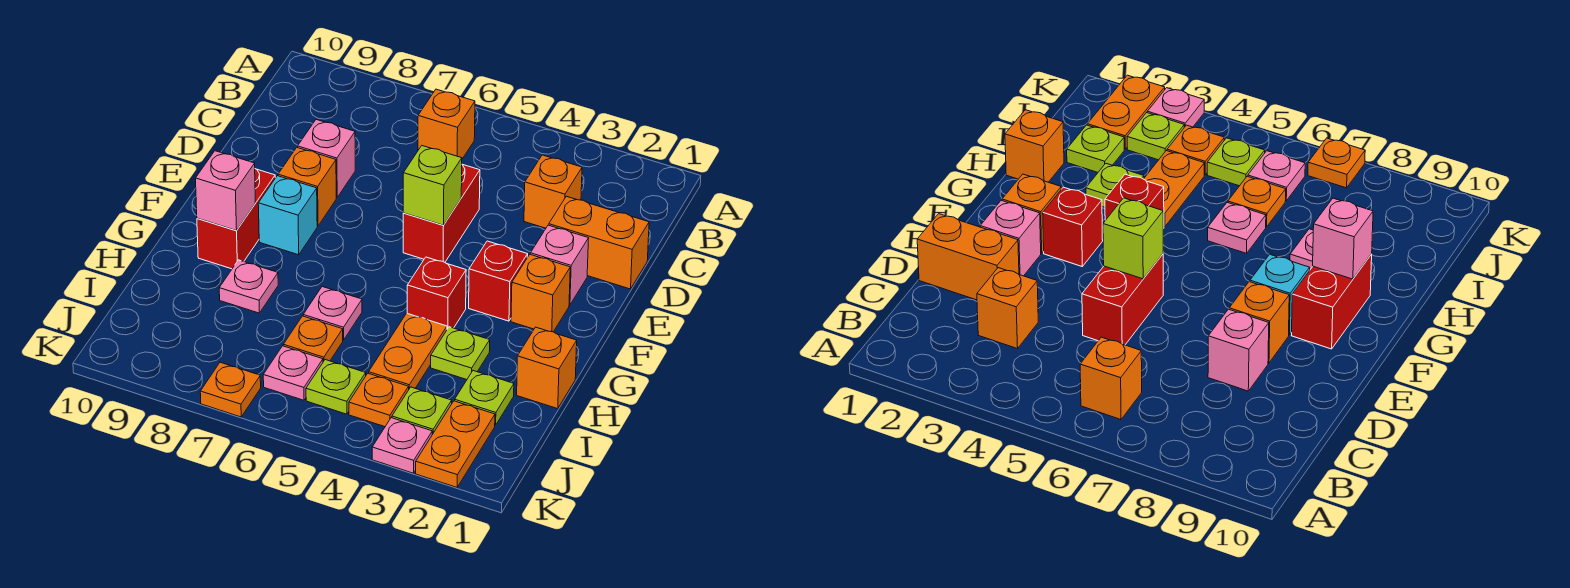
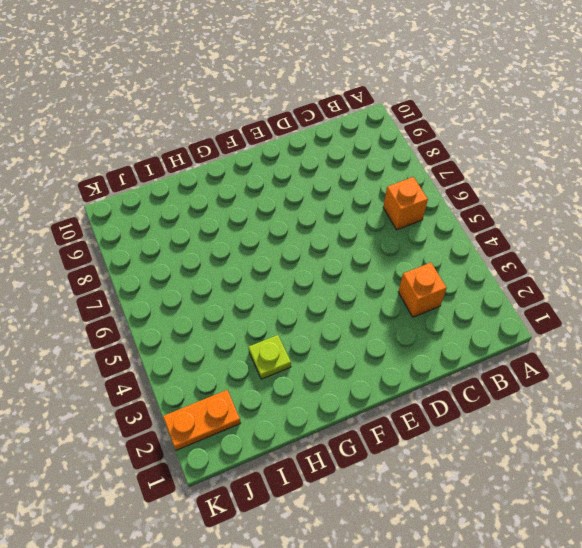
none -> orange brick D1:D2 level 1
none -> red brick D5:E5 level 1
none -> pink brick D8 level 1

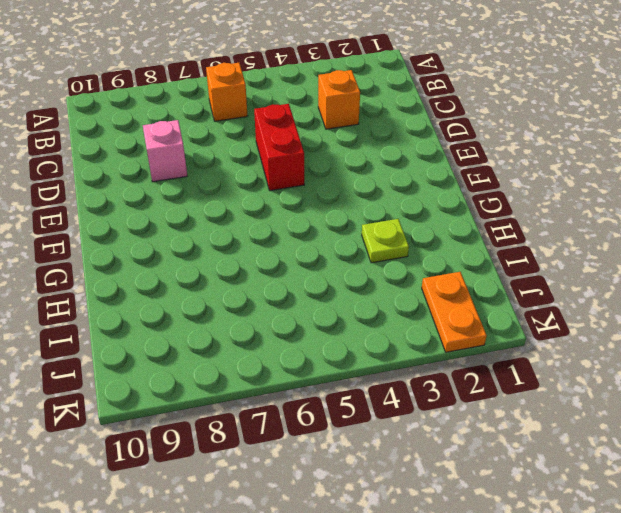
none -> orange brick D1:D2 level 1
none -> pink brick E2 level 1
none -> orange brick E8 level 1

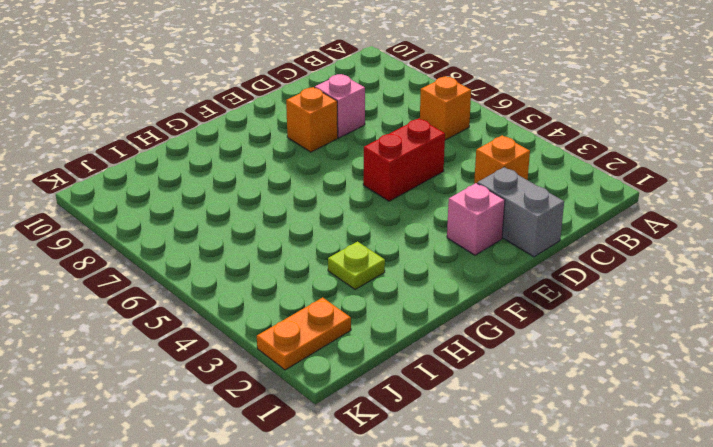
grey brick D1:D2 level 1 -> orange brick D1:D2 level 1
none -> orange brick F2 level 1
none -> red brick F3 level 1
none -> cyan brick F8 level 1

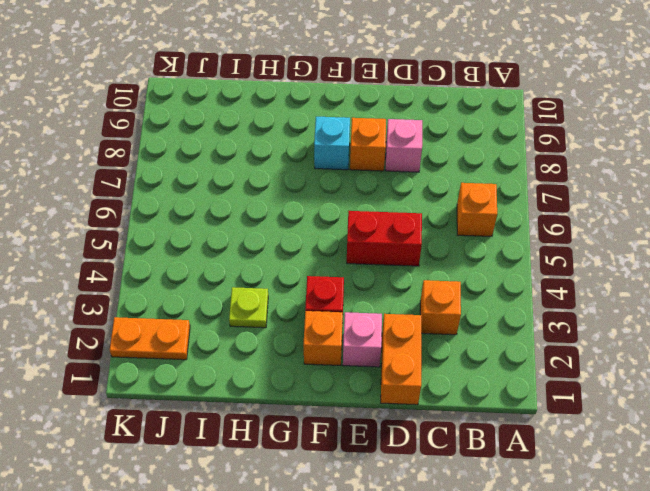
none -> red brick F9:G9 level 1
none -> red brick G4 level 1
none -> orange brick H1 level 1

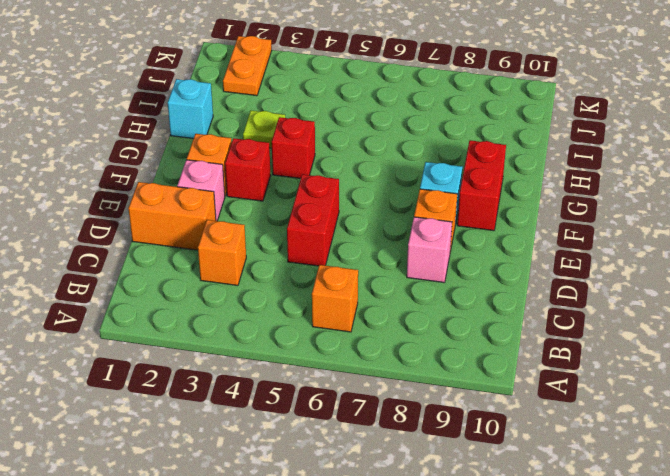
cyan brick H1 level 1 -> orange brick H1 level 1
none -> orange plate H4:I4 level 1
none -> pink plate H6 level 1
none -> pink plate H8 level 1

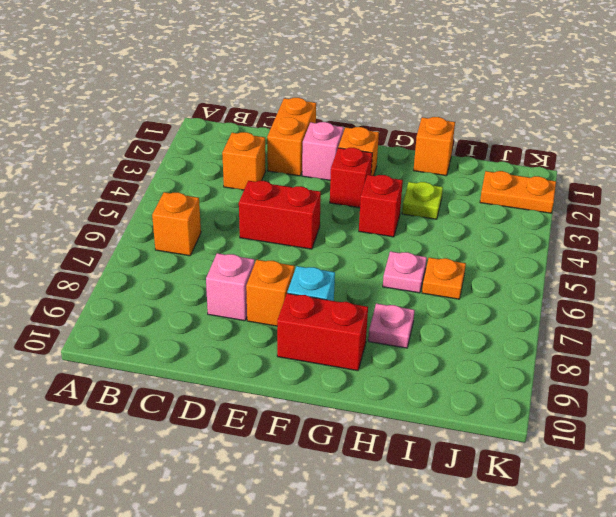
none -> orange plate H4:I4 level 1
none -> lime plate I2 level 1
none -> lime plate J3 level 1

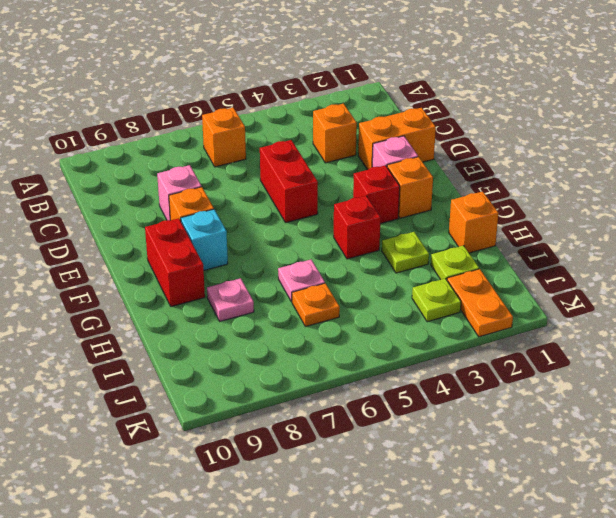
none -> orange plate H4:I4 level 1
none -> orange plate J4 level 1
none -> lime plate J5 level 1

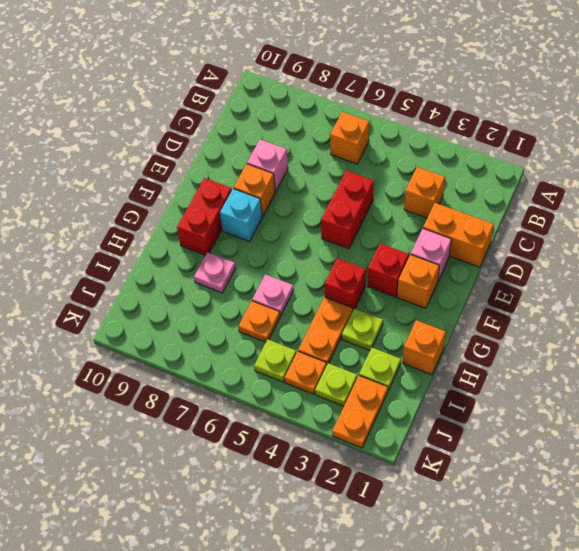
none -> pink plate J6 level 1
none -> pink plate K3 level 1
none -> orange plate K7 level 1

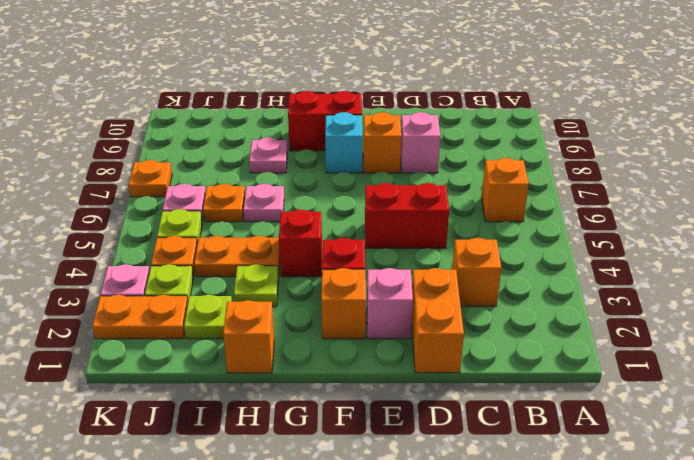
none -> lime brick E5 level 2
none -> pink brick G9 level 2

